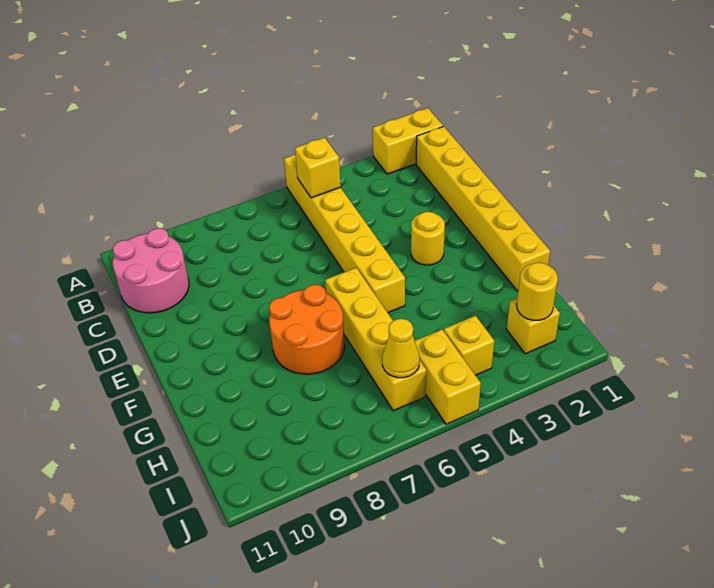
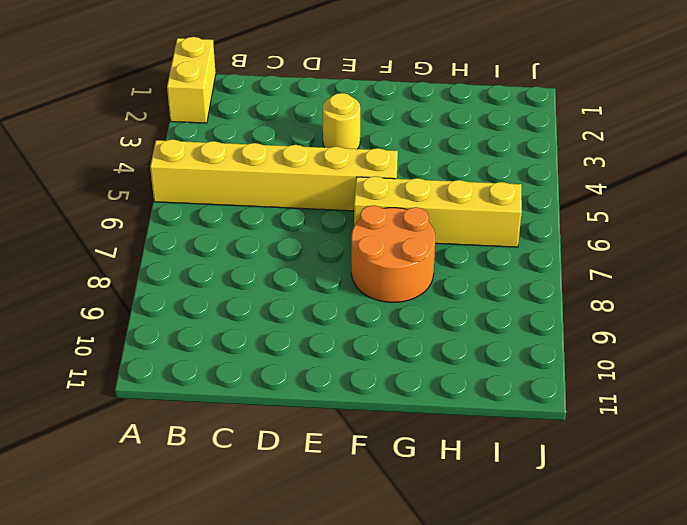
none -> yellow brick B1:G1 level 1
none -> pink round brick B10:C11 level 1
none -> yellow brick I2 level 1

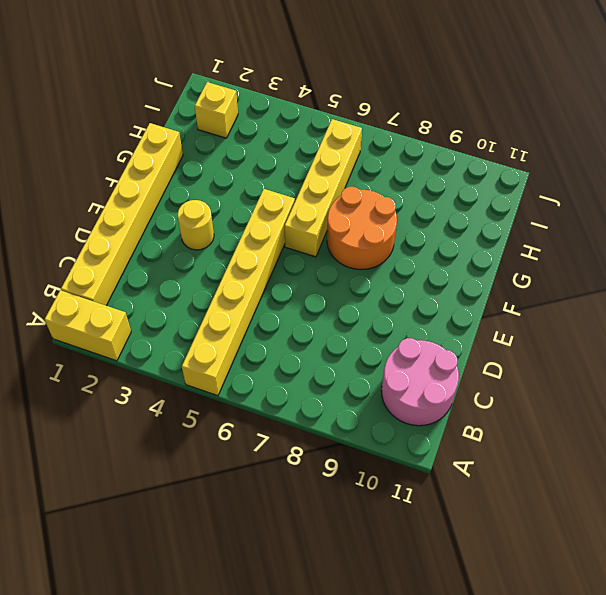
none -> yellow brick I4 level 1
none -> yellow brick I5:J5 level 1
none -> yellow brick B5 level 2

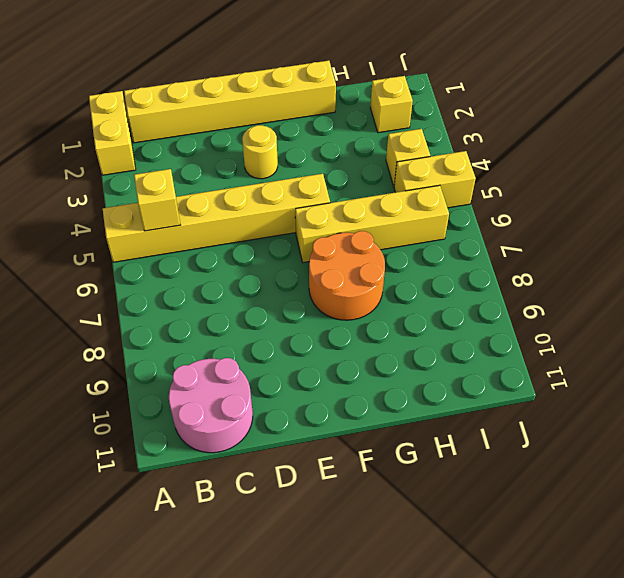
none -> yellow round brick I2 level 2
none -> yellow cone I6 level 2

